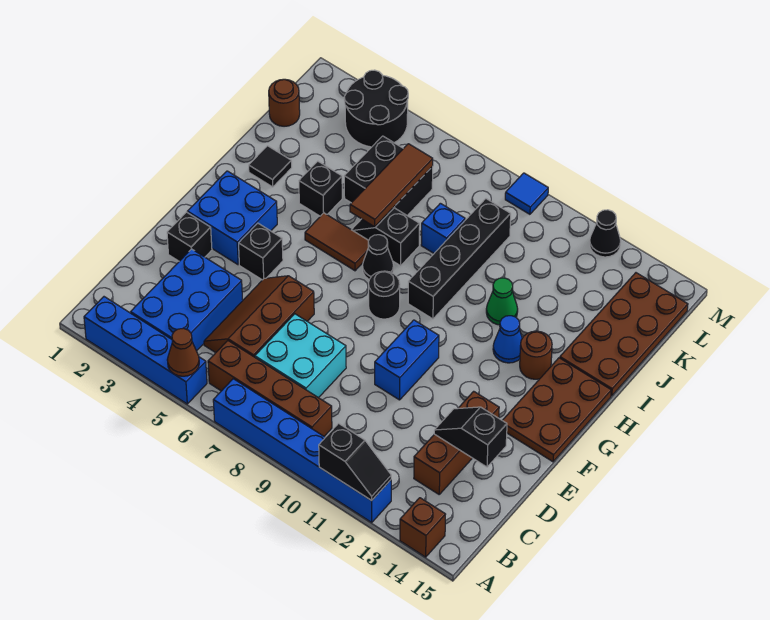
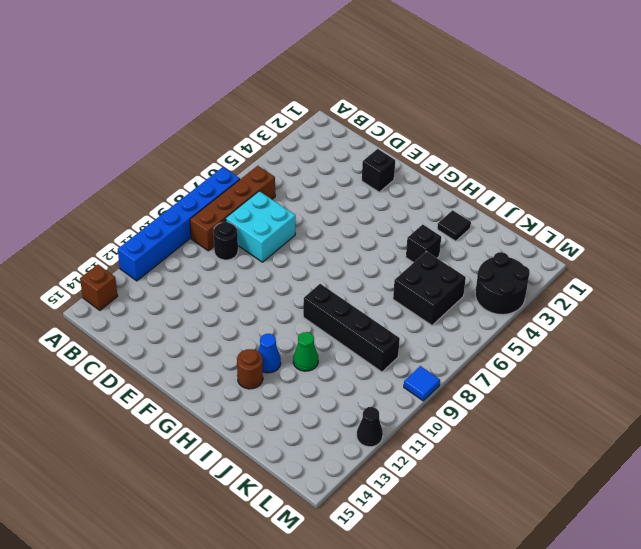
black round brick C9 level 1 -> black round brick G8 level 1
none -> blue brick A2:A5 level 1
none -> blue brick B3:D4 level 1
none -> brown slope C5:E6 level 1 top 6
none -> brown brick C13:E13 level 1

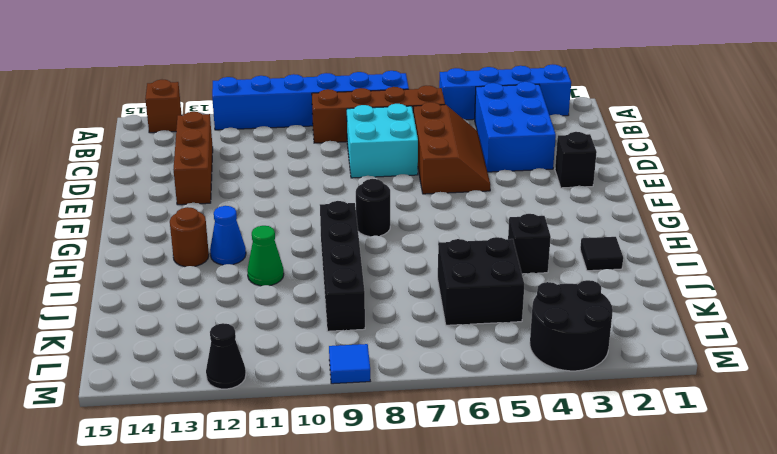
none -> blue brick E10:F10 level 1
none -> blue brick F2:G3 level 1
none -> black brick F4 level 1
none -> brown plate F14:H15 level 1

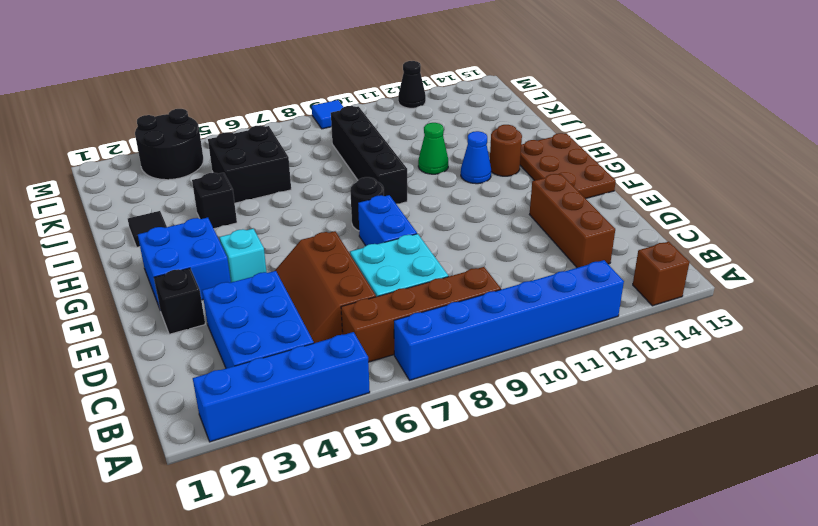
blue brick E8:F8 level 1 -> blue brick E10:F10 level 1
cyan brick F4 level 1 -> black brick F4 level 1
none -> brown tile H5:H6 level 1
none -> black cone H7 level 1
none -> black slope I6:I7 level 1 top 7
none -> brown plate I14:L15 level 1

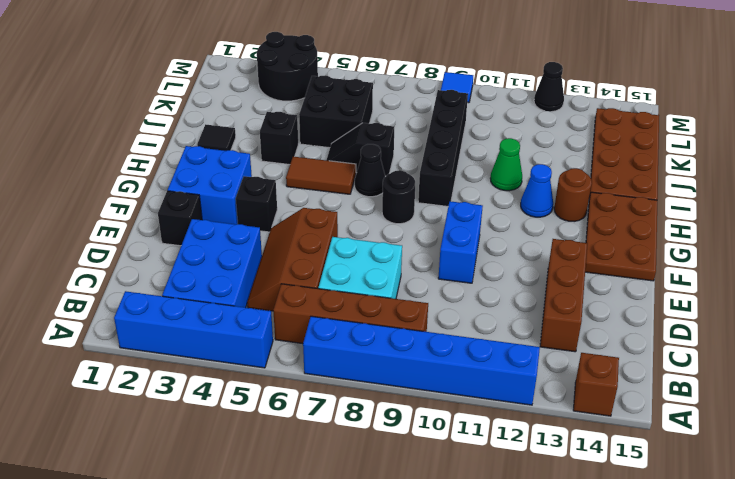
none -> blue brick J8 level 1
none -> brown round brick K1 level 1
none -> brown cone A5 level 2
none -> black slope A11:A12 level 2 top 11

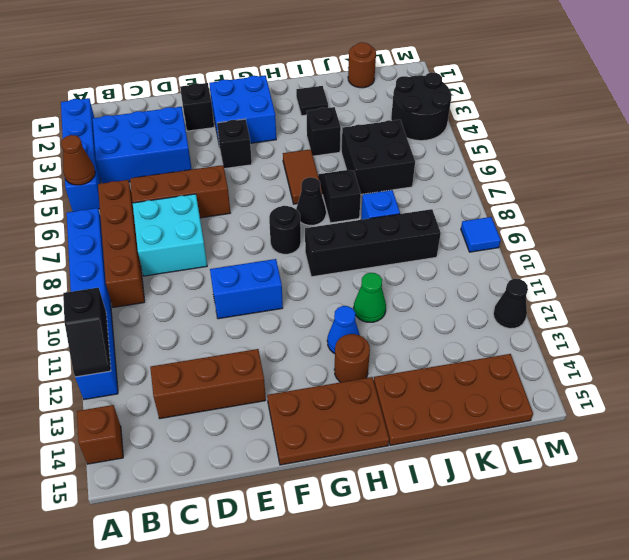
none -> black slope D13:D14 level 2 top 14
none -> brown tile I6:K6 level 2

